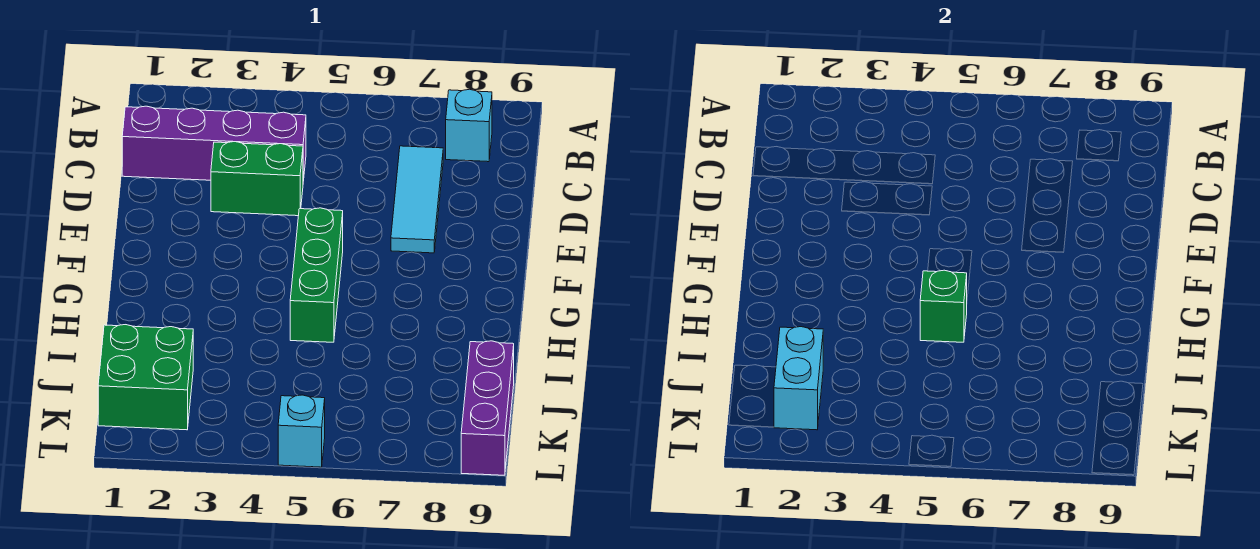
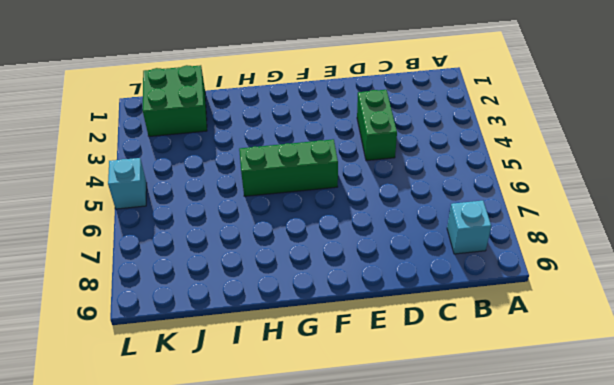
none -> purple brick C1:C4 level 1
none -> cyan tile C7:E7 level 1

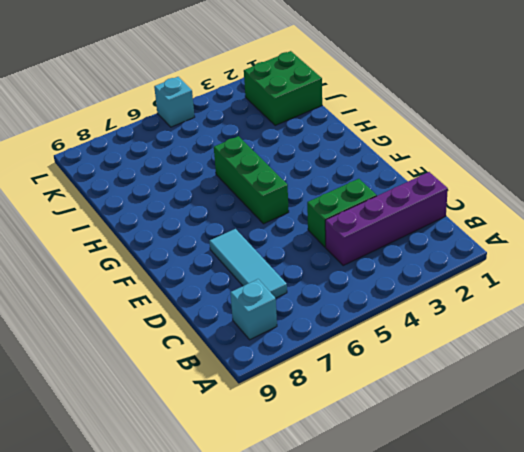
none -> purple brick J9:L9 level 1
none -> green brick H5 level 2

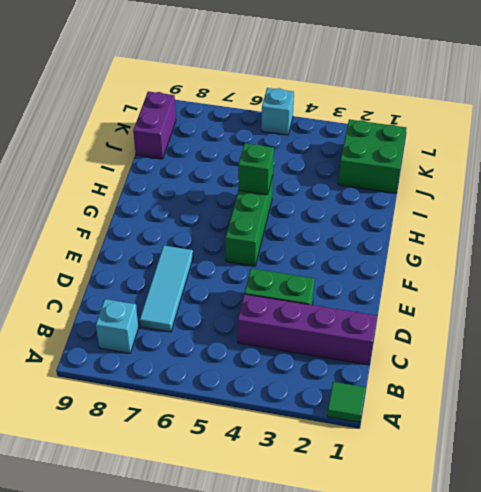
green tile A1 level 1 -> none
purple brick J9:K9 level 1 -> purple brick J9:L9 level 1
none -> cyan brick J2:K2 level 2

